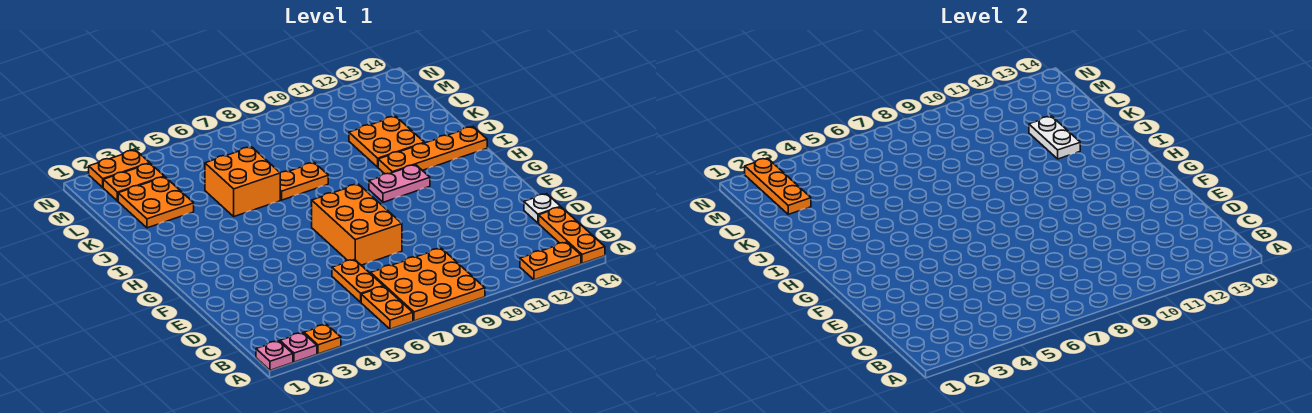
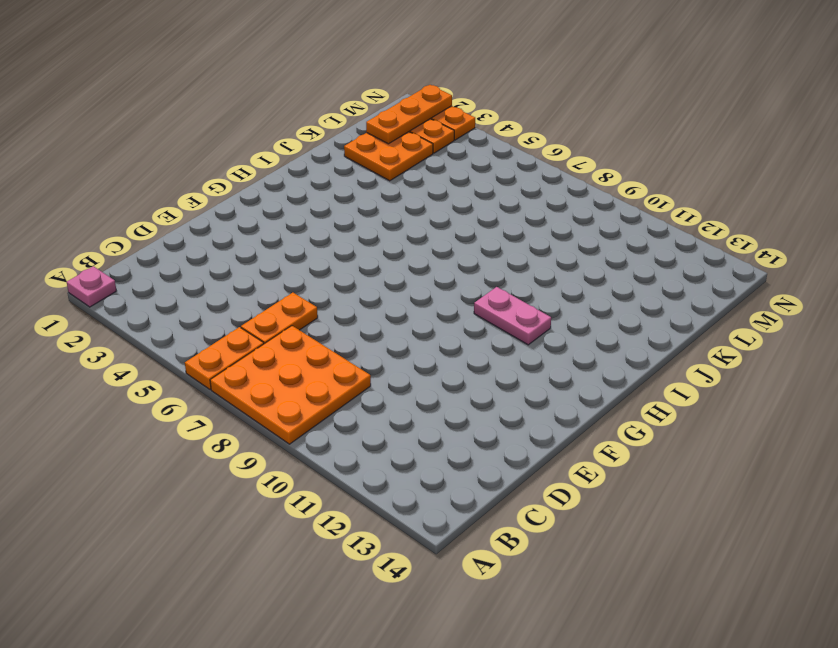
none -> pink plate A2 level 1
none -> orange plate A3 level 1
none -> orange plate A12:A13 level 1

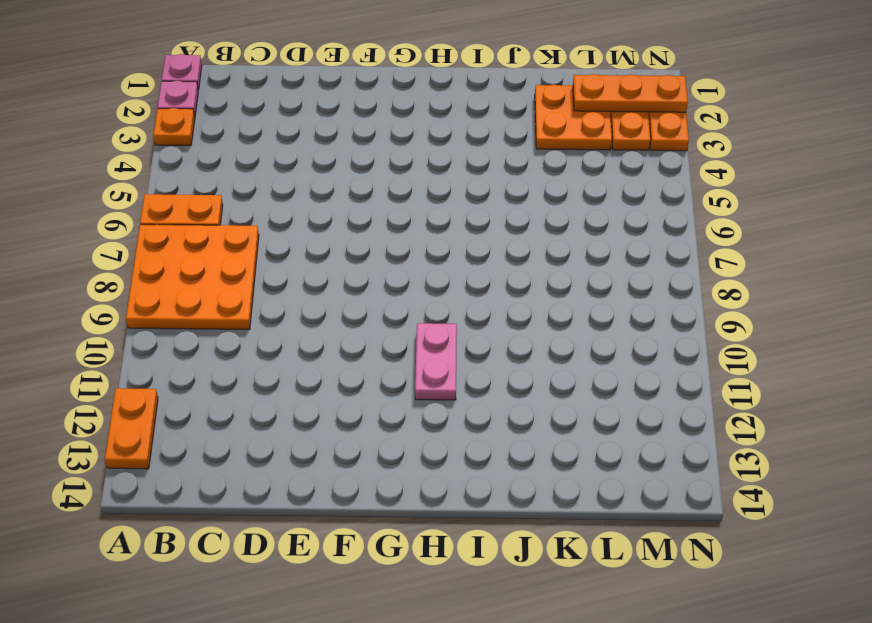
none -> orange plate A14:C14 level 1
none -> orange plate C6:D6 level 1
none -> white plate D14 level 1

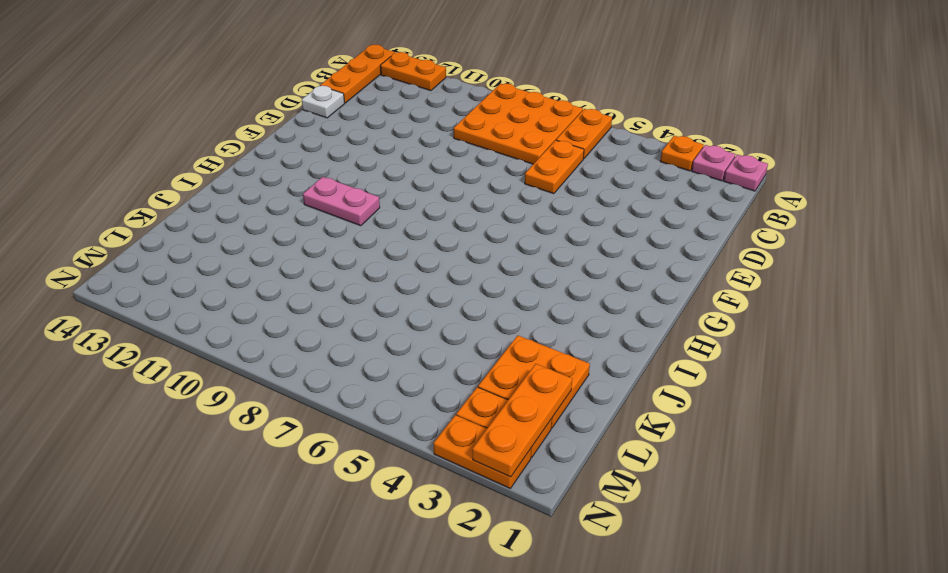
none -> orange brick E7:G8 level 1
none -> orange plate I11:I14 level 1
none -> orange brick J5:K6 level 1

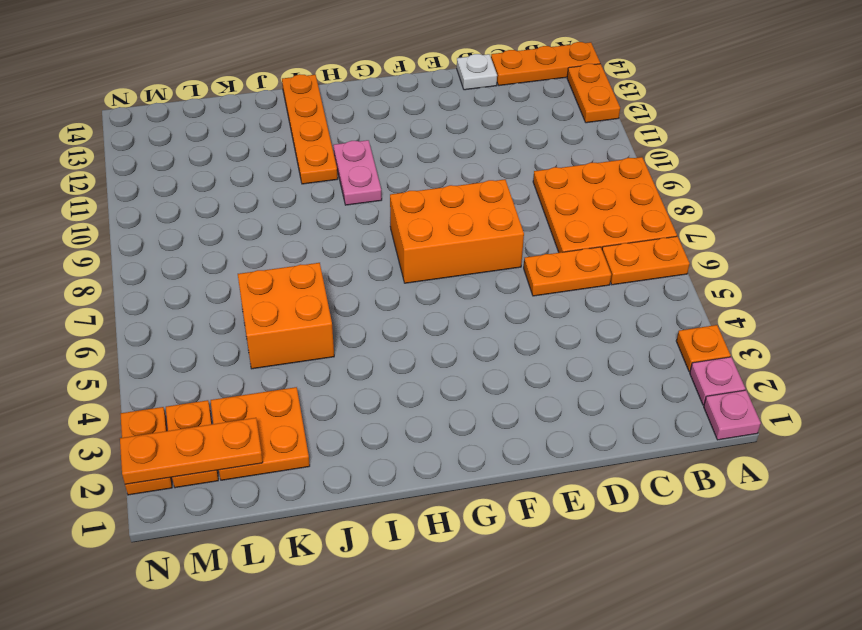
none -> orange plate J7:J8 level 1
none -> orange plate J11:K12 level 1
none -> white plate J12:K12 level 2

